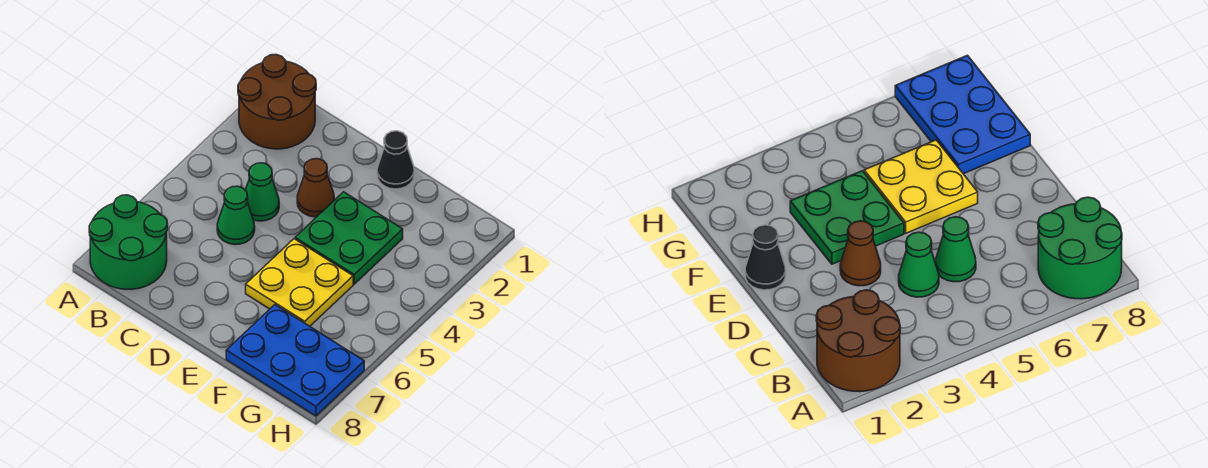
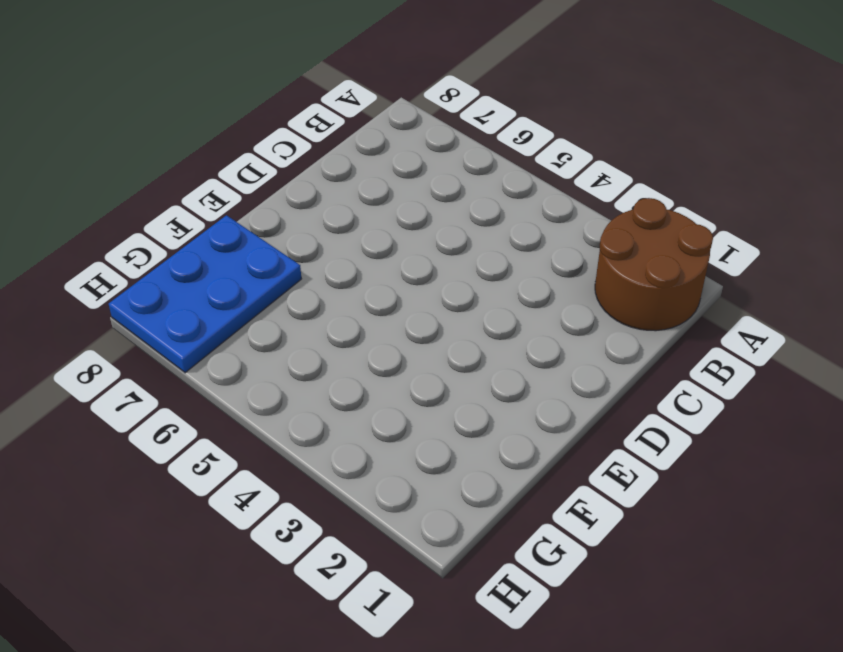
none -> green round brick A7:B8 level 1
none -> green cone C4 level 1

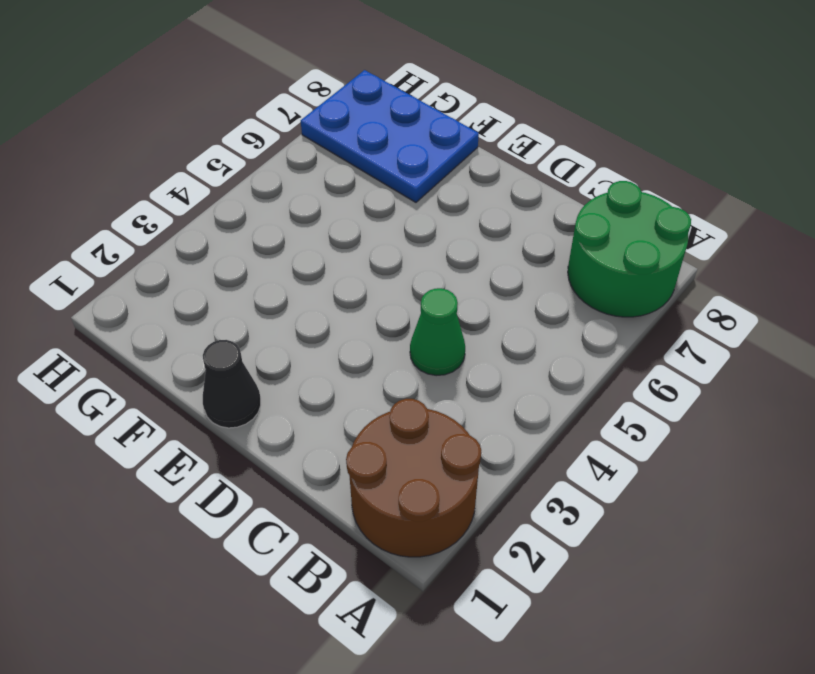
none -> green cone C5 level 1
none -> brown cone D3 level 1

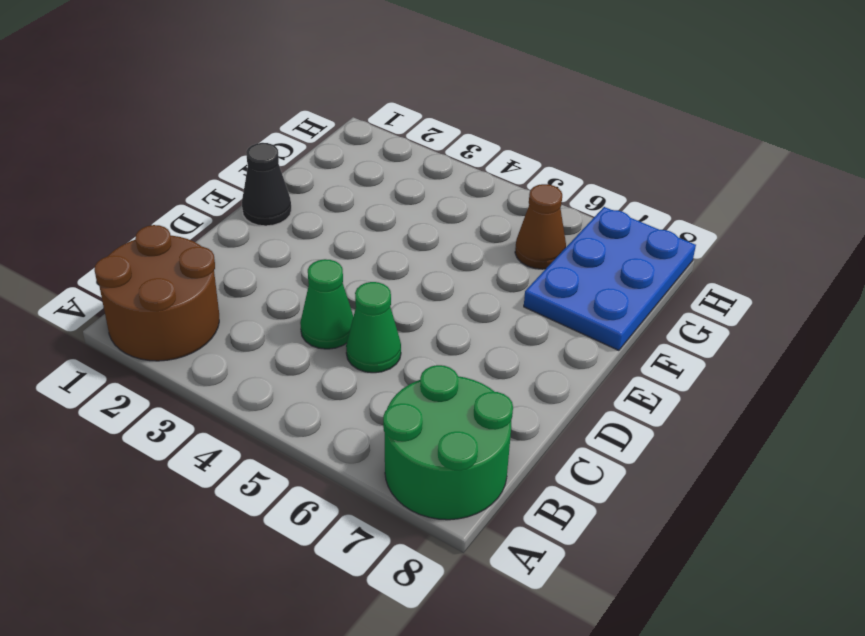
brown cone G6 level 1 -> brown cone D3 level 1
none -> green plate E3:F4 level 1
none -> yellow plate E5:F6 level 1

